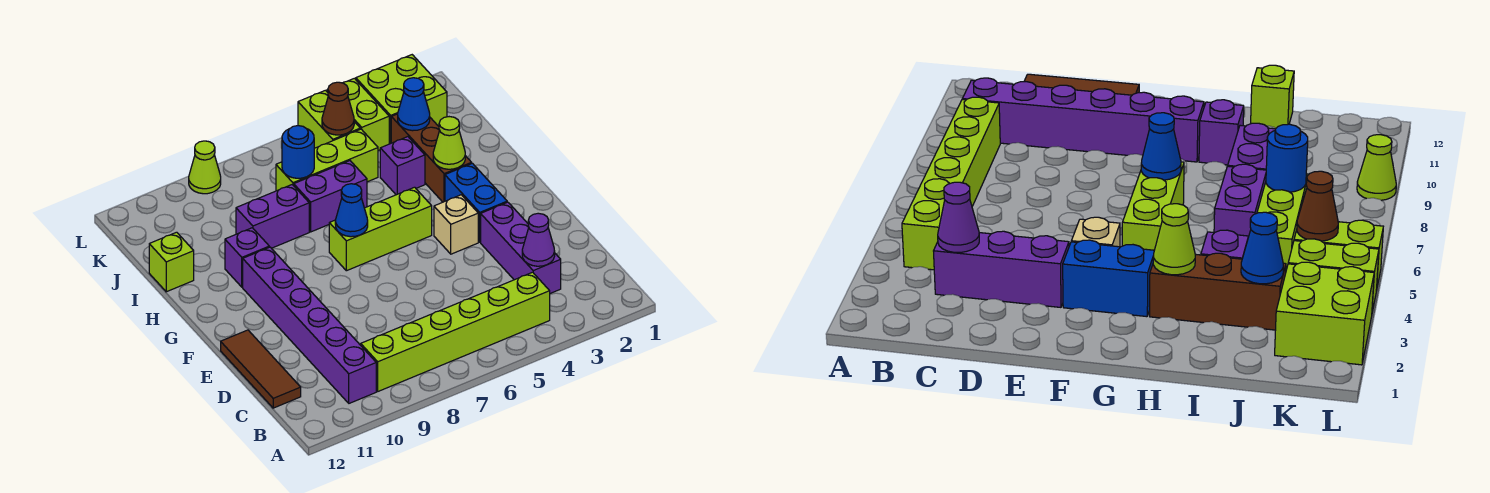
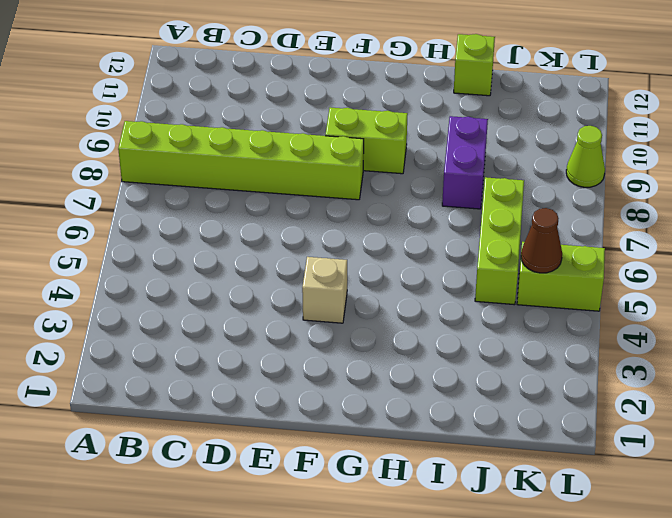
lime brick A8:F8 level 1 -> lime brick B4:B9 level 1
lime brick F9:G9 level 1 -> lime brick K4:L4 level 1
none -> purple brick B10:G10 level 1
none -> purple brick C3:E3 level 1
none -> brown tile C12:E12 level 1

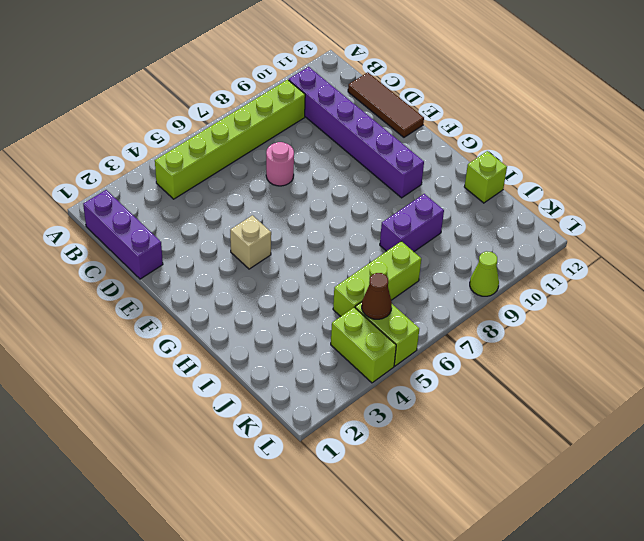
purple brick B1:D1 level 1 -> purple brick C3:E3 level 1
pink round brick D7 level 1 -> none
none -> blue brick F3:G3 level 1
none -> lime brick G5:G7 level 1
none -> brown brick H3:J3 level 1

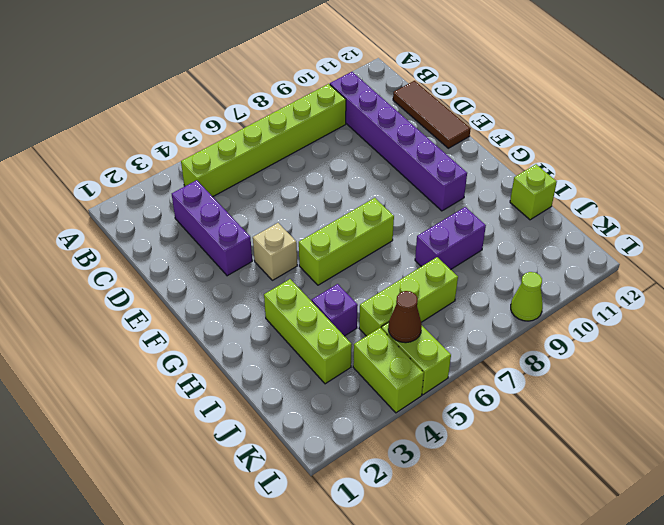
lime brick H3:J3 level 1 -> brown brick H3:J3 level 1
none -> blue brick F3:G3 level 1
none -> purple brick H10 level 1
none -> purple brick I6:I7 level 1

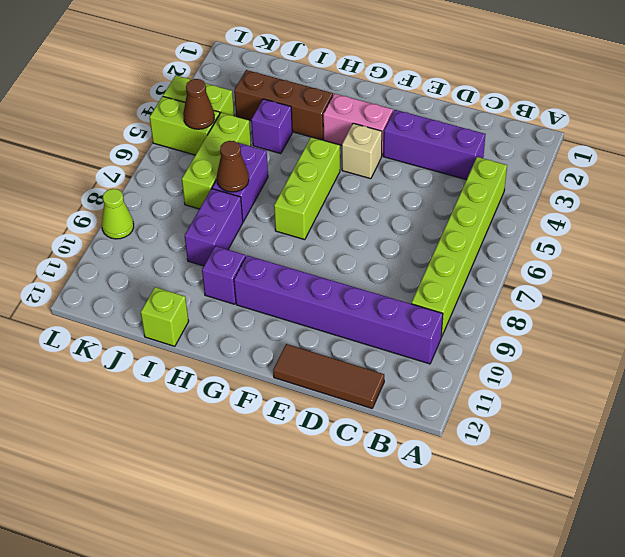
pink brick F3:G3 level 1 -> blue brick F3:G3 level 1
brown cone I7 level 2 -> none
none -> lime brick K2:L3 level 1
none -> purple cone C3 level 2
none -> blue cone G7 level 2

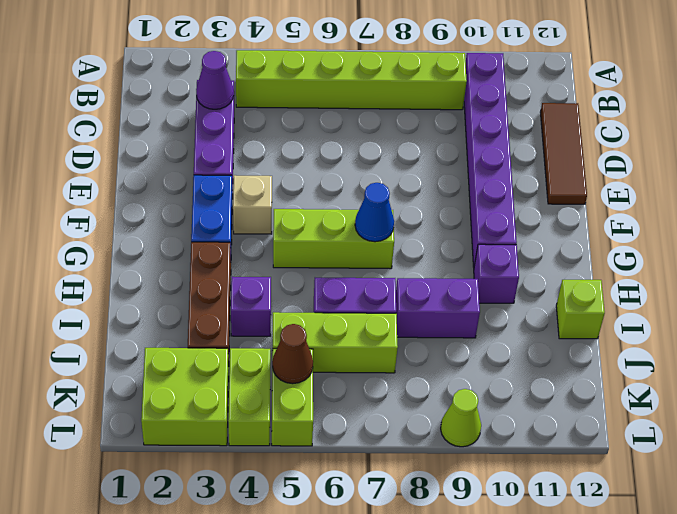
none -> lime cone H3 level 2
none -> blue cone J3 level 2
none -> blue round brick J7 level 2

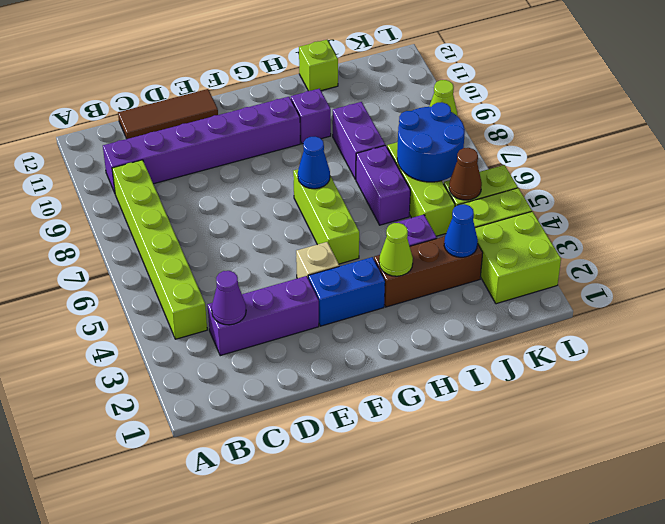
blue round brick J6:K7 level 2 -> blue round brick J7 level 2

